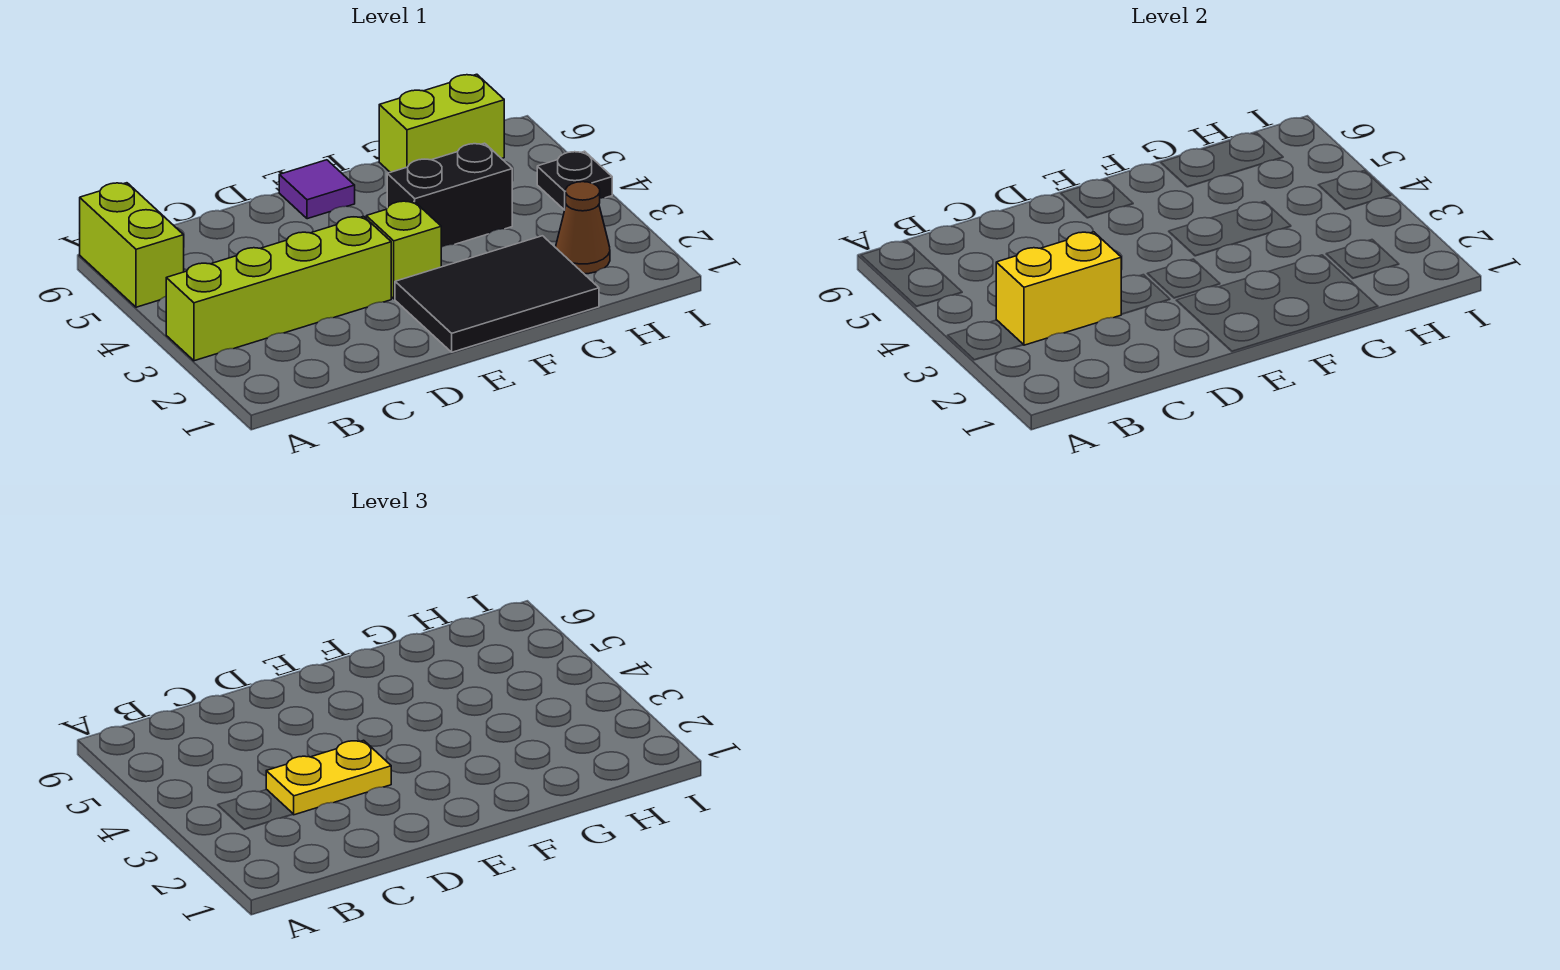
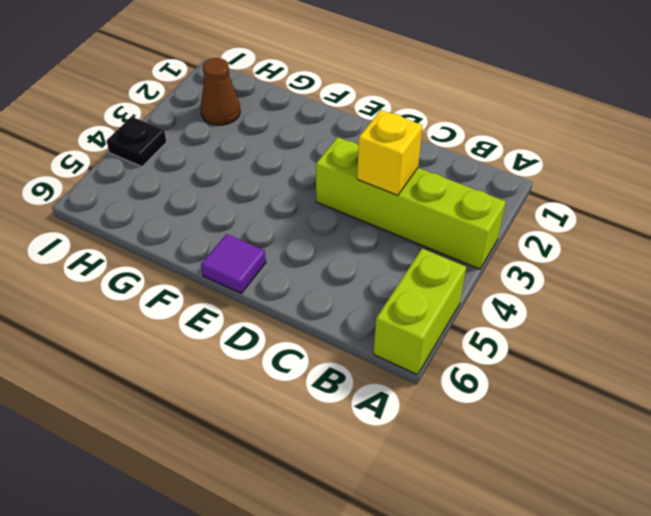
yellow brick C3 level 2 -> yellow brick B3:C3 level 2
none -> black tile E1:G2 level 1
none -> lime brick E3 level 1

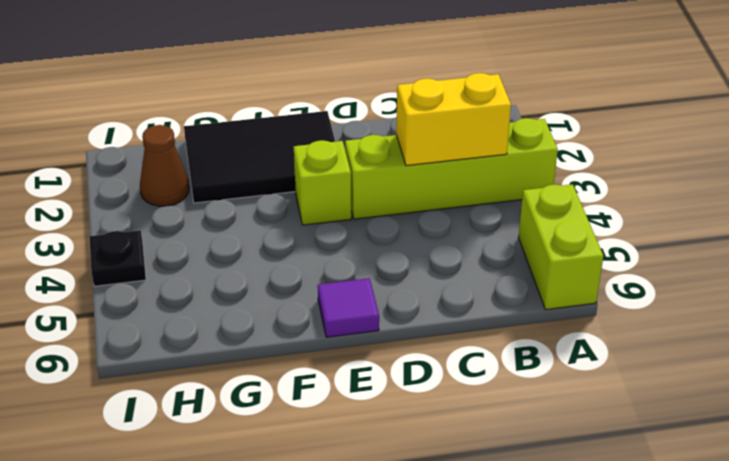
none -> black brick F4:G4 level 1
none -> lime brick G6:H6 level 1

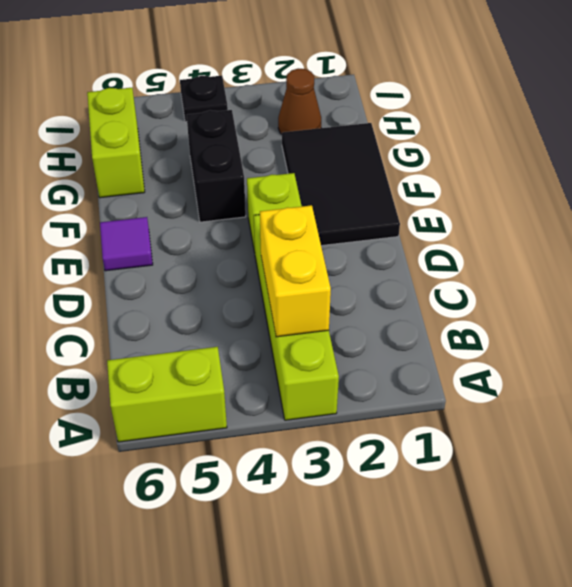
none -> yellow plate C3:D3 level 3

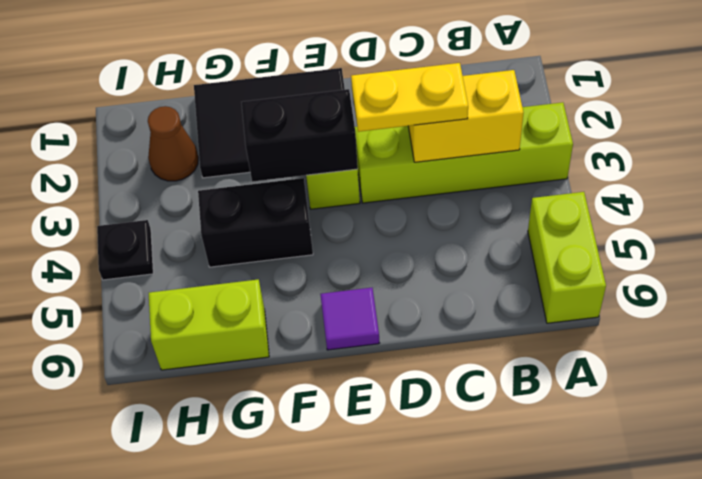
black brick E3:F3 level 2 -> none

